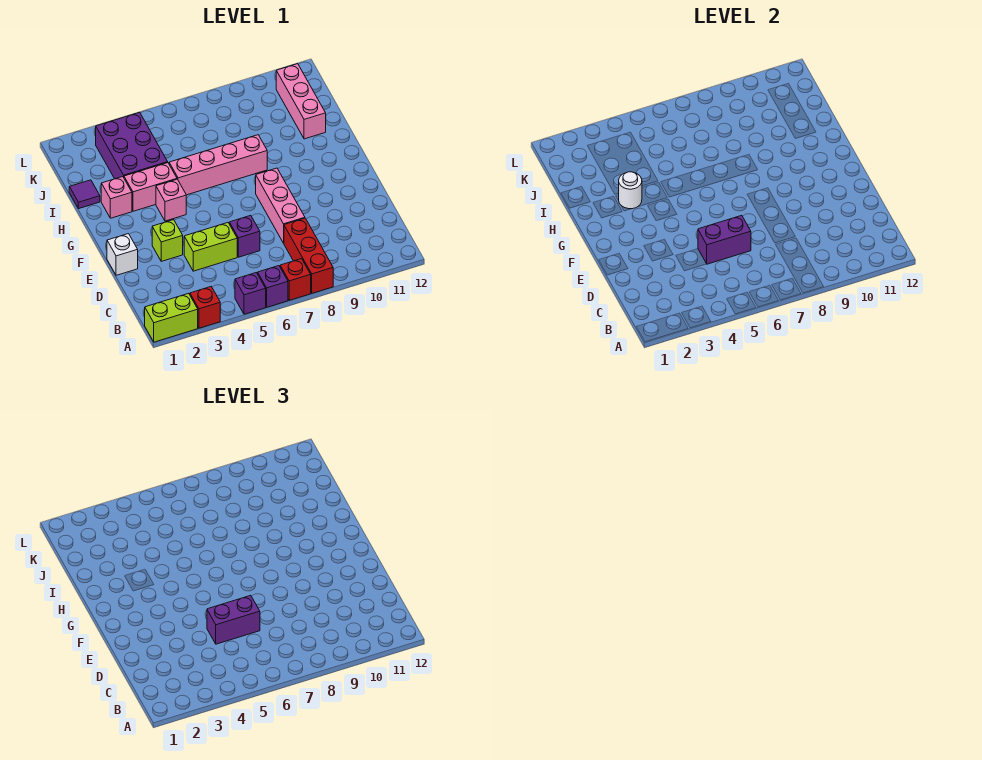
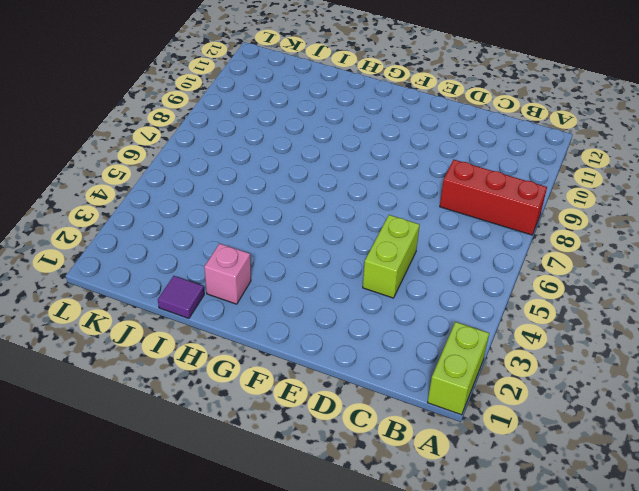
none -> red brick A3 level 1
none -> purple brick A5 level 1
none -> purple brick A6 level 1

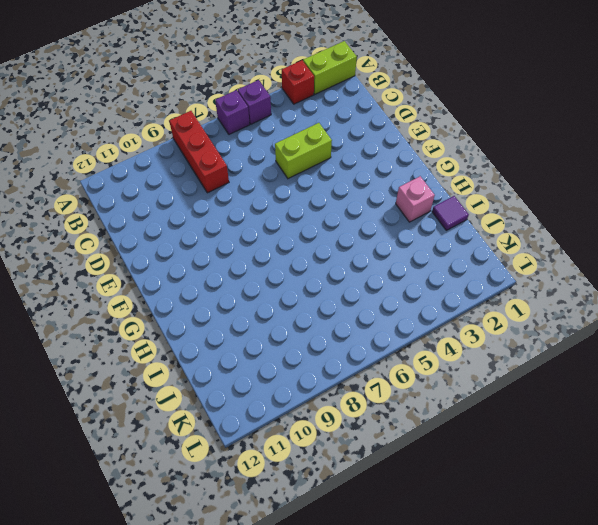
none -> red brick A7 level 1
none -> purple brick D6 level 1
none -> pink brick D8:F8 level 1

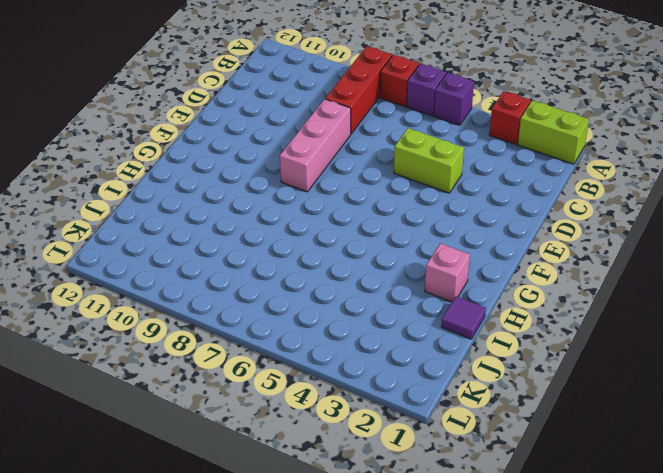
none -> purple brick D6 level 1
none -> white brick E1 level 1
none -> lime brick E3 level 1

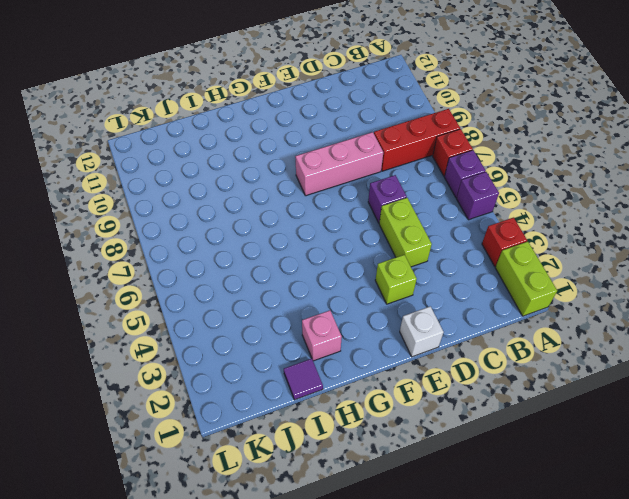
none -> pink brick G4 level 1
none -> pink brick H3:H4 level 1
none -> pink brick H5:H8 level 1

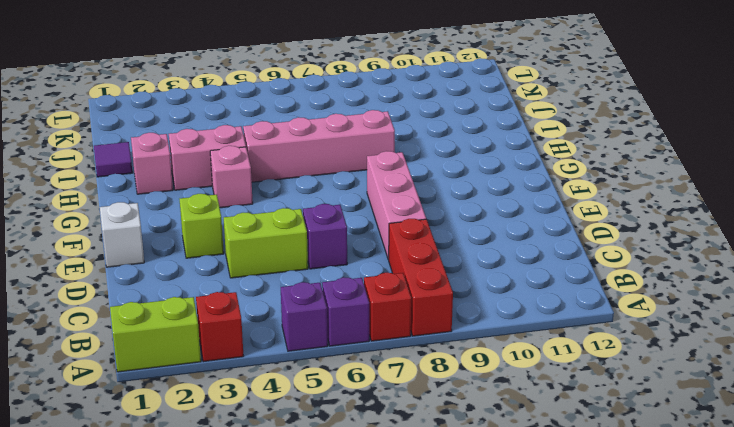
none -> purple brick I3:K4 level 1
none -> pink brick I11:K11 level 1
none -> purple brick D5:D6 level 2

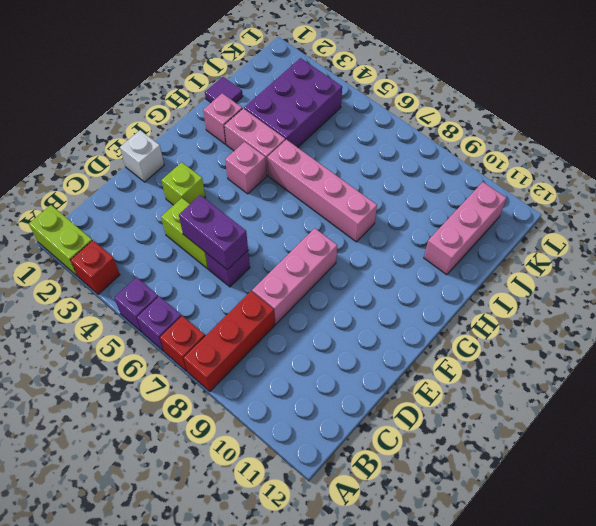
none -> white round brick H3 level 2
none -> purple brick D5:D6 level 3

